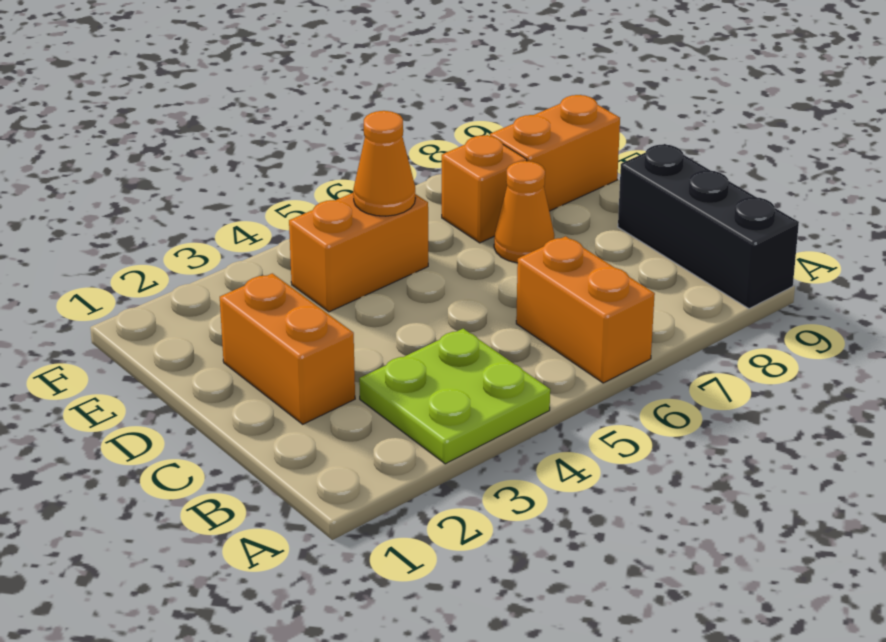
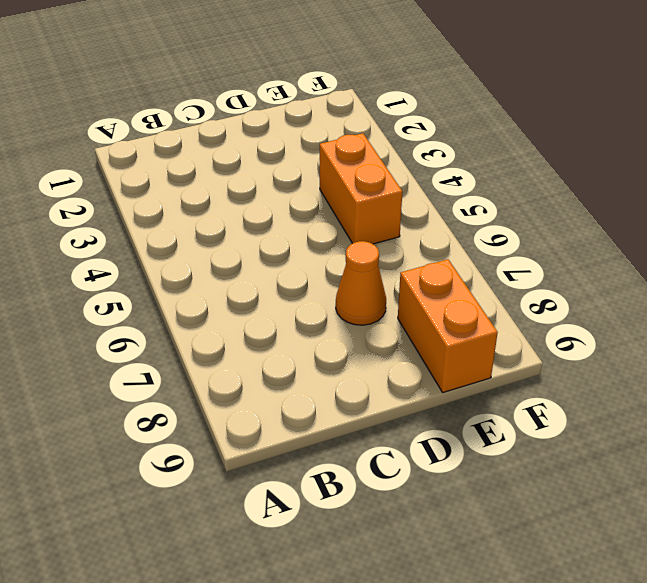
none -> lime plate A3:B4 level 1
none -> orange brick A6:B6 level 1

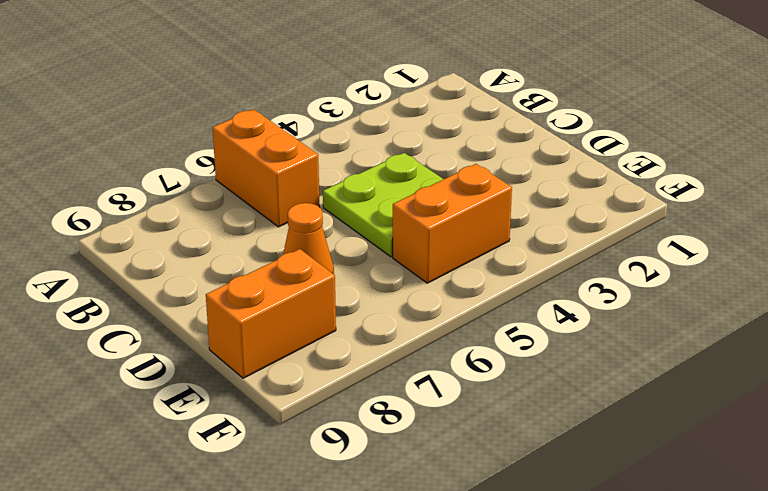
lime plate C4:D5 level 1 -> lime plate A3:B4 level 1
none -> black brick A9:C9 level 1
none -> orange brick C2:D2 level 1

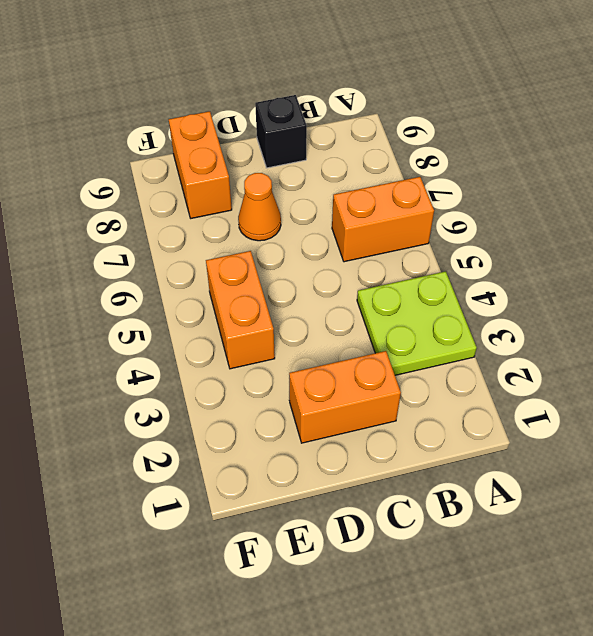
black brick C9 level 1 -> black brick A9:C9 level 1
none -> orange brick E7 level 1
none -> orange cone E5 level 2

